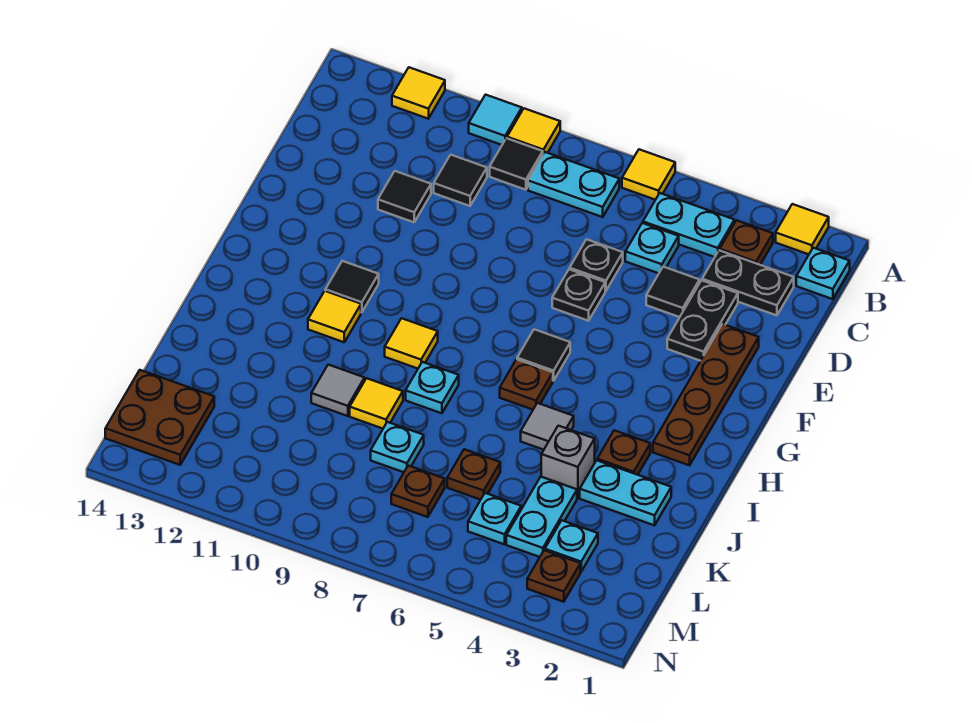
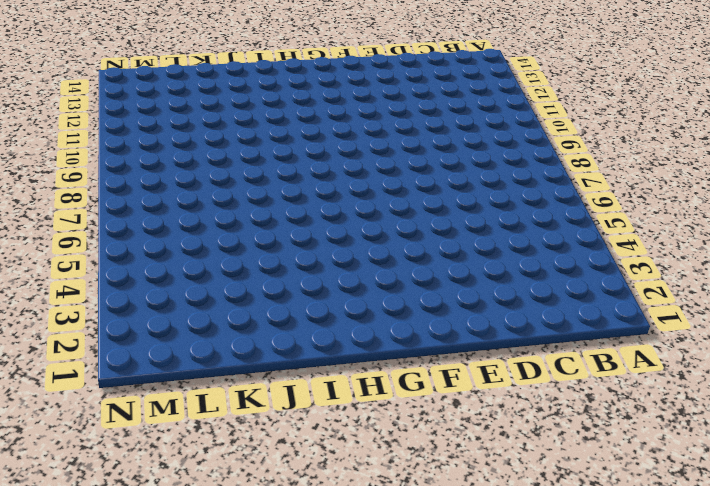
none -> yellow tile A2 level 1
none -> yellow tile A6 level 1
none -> yellow tile A9 level 1
none -> cyan tile A10 level 1

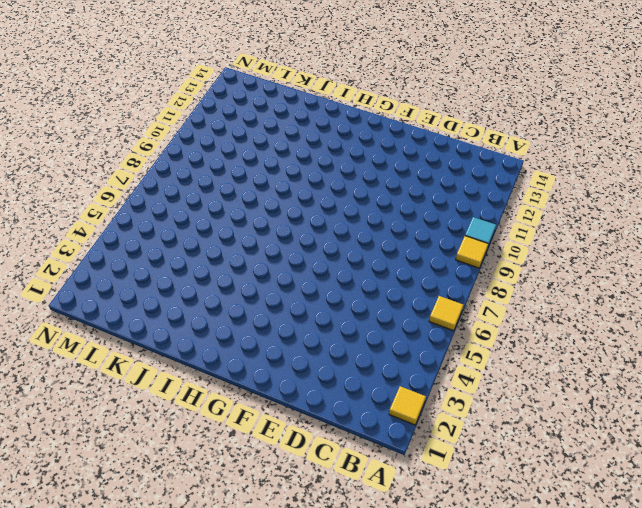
none -> yellow tile A12 level 1
none -> cyan plate B1 level 1
none -> brown plate B3 level 1
none -> cyan plate B4:B5 level 1

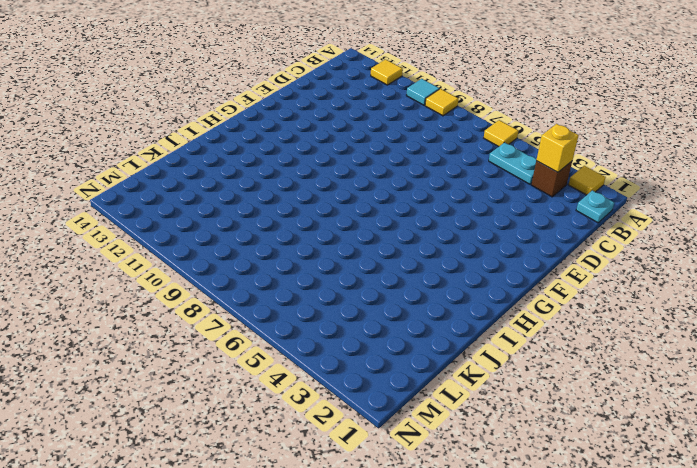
brown brick B3 level 1 -> brown plate B3 level 1
yellow brick B3 level 2 -> none
none -> cyan plate B7:B8 level 1
none -> black tile B9 level 1
none -> black plate C2:C3 level 1
none -> cyan plate C5 level 1

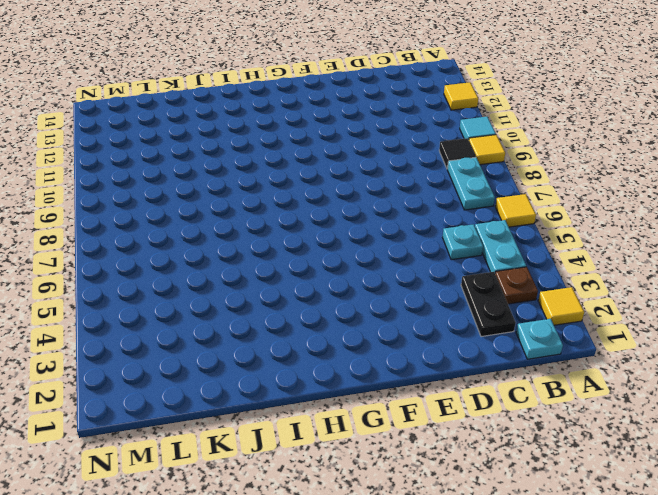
none -> black tile C10 level 1
none -> black plate D3:E3 level 1
none -> black tile D4 level 1
none -> black plate D6 level 1

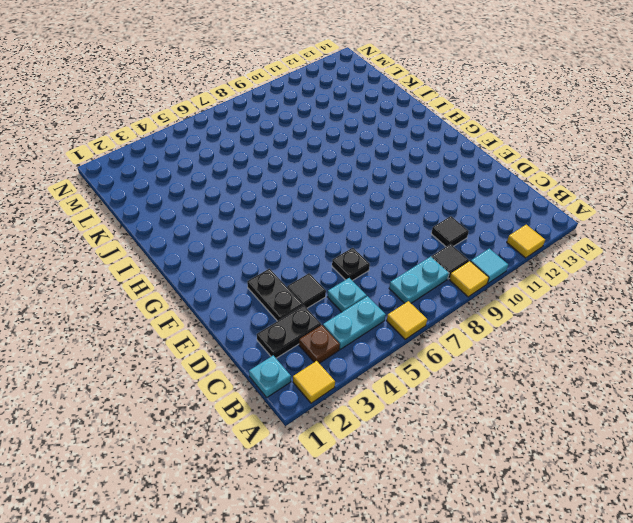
none -> black tile D11 level 1
none -> brown plate E2:H2 level 1
none -> black plate E6 level 1
none -> black tile G6 level 1

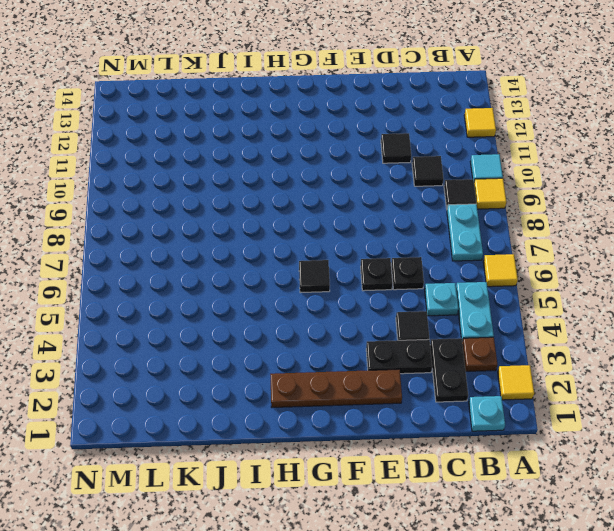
none -> black tile G11 level 1
none -> brown plate H6 level 1
none -> yellow tile H9 level 1
none -> yellow tile H11 level 1

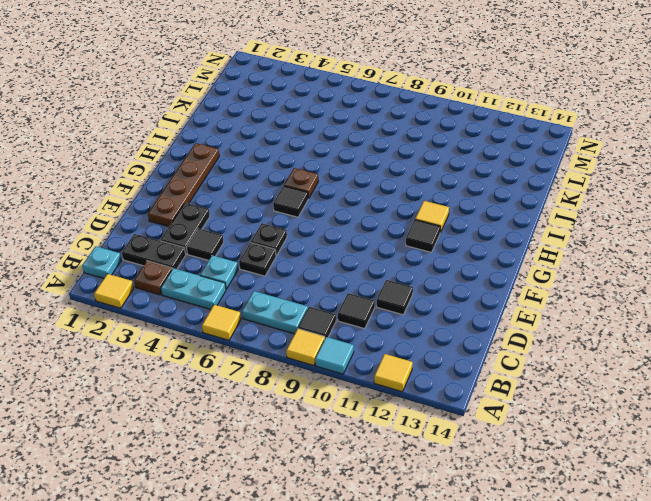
none -> yellow tile H9 level 1
none -> brown plate I3 level 1
none -> grey tile I5 level 1
none -> cyan plate I8 level 1

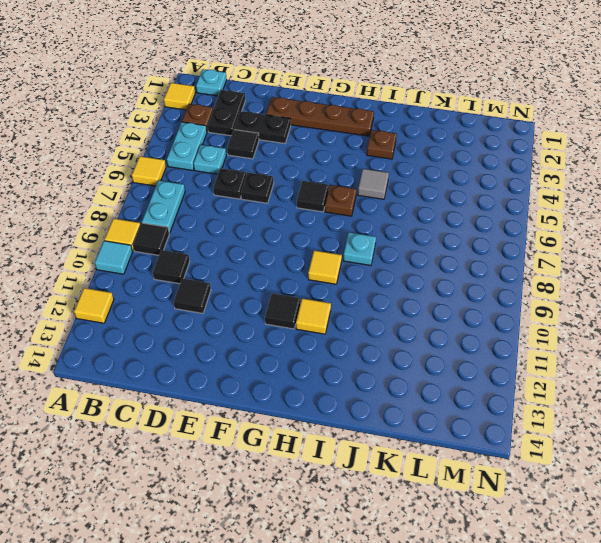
none -> cyan plate J2:J3 level 1
none -> grey brick J4 level 1
none -> yellow tile J9 level 1
none -> grey tile J10 level 1

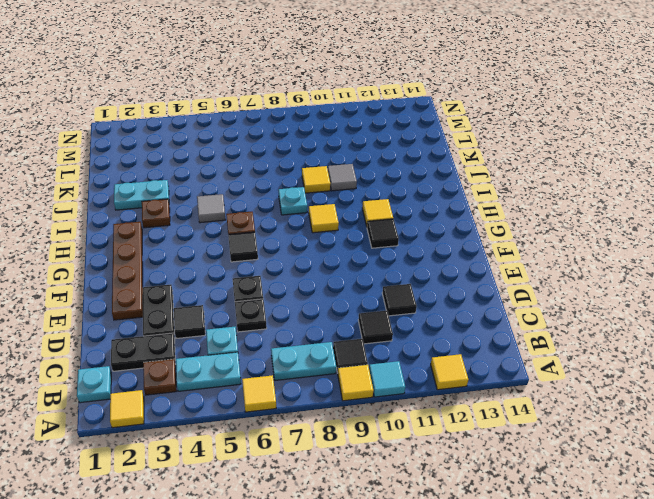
none -> grey brick J4 level 1
none -> cyan plate K4:L4 level 1
none -> brown plate K6 level 1
none -> cyan plate K8 level 1

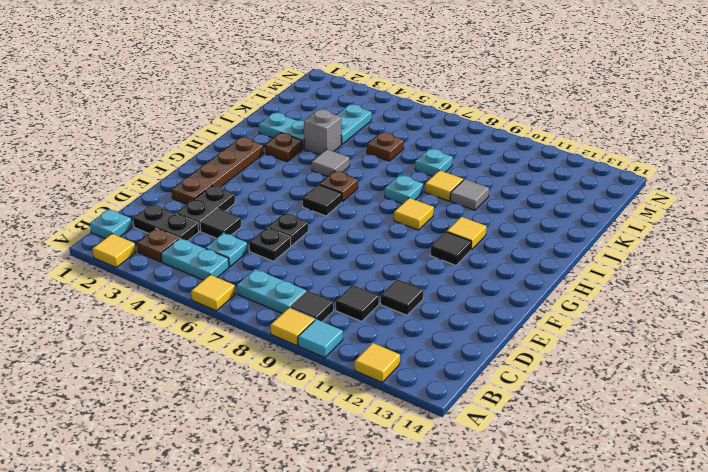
none -> cyan plate L3 level 1
none -> cyan plate L5 level 1
none -> brown plate L7 level 1
none -> brown plate L13:M14 level 1

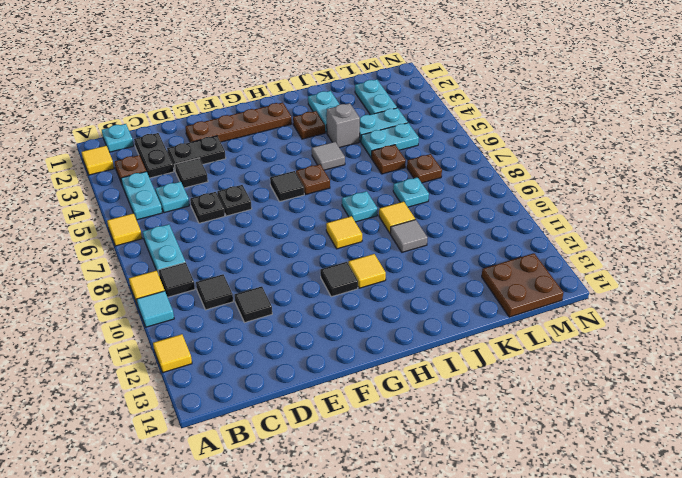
cyan plate K5:L5 level 1 -> cyan plate L5 level 1
cyan plate L2:L3 level 1 -> cyan plate L3 level 1
none -> brown plate M3 level 1

